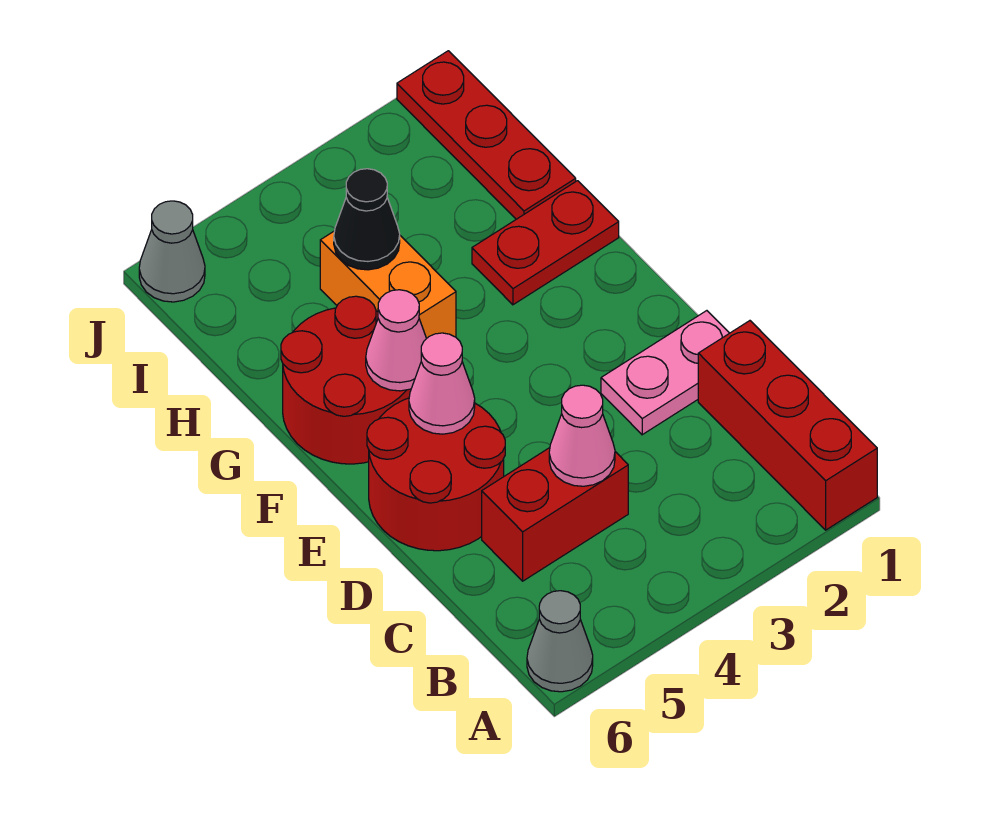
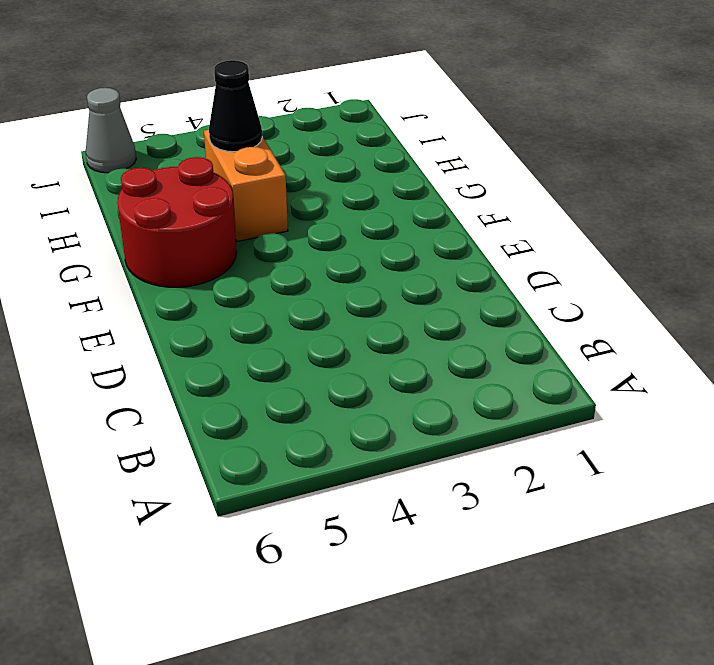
none -> red brick A1:C1 level 1
none -> grey cone A6 level 1
none -> red brick C4:C5 level 1

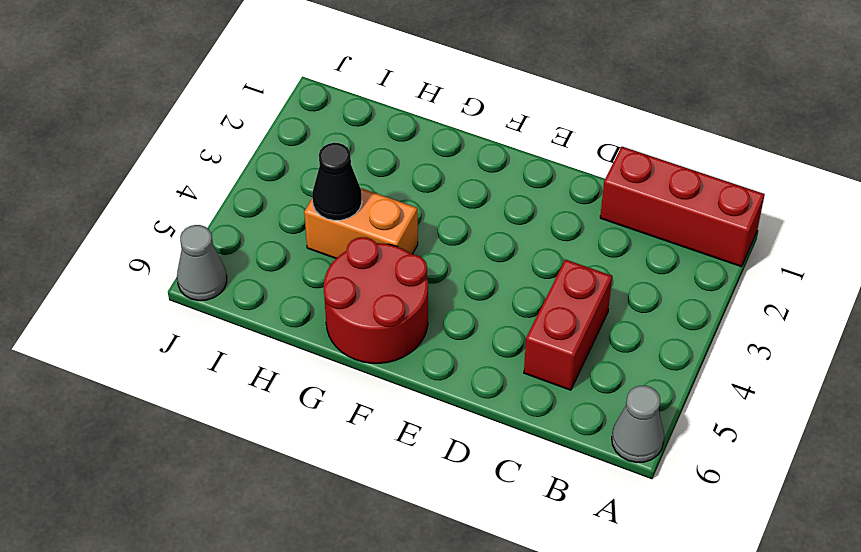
none -> pink plate D1:D2 level 1
none -> red round brick D5:E6 level 1
none -> red plate G1:G2 level 1

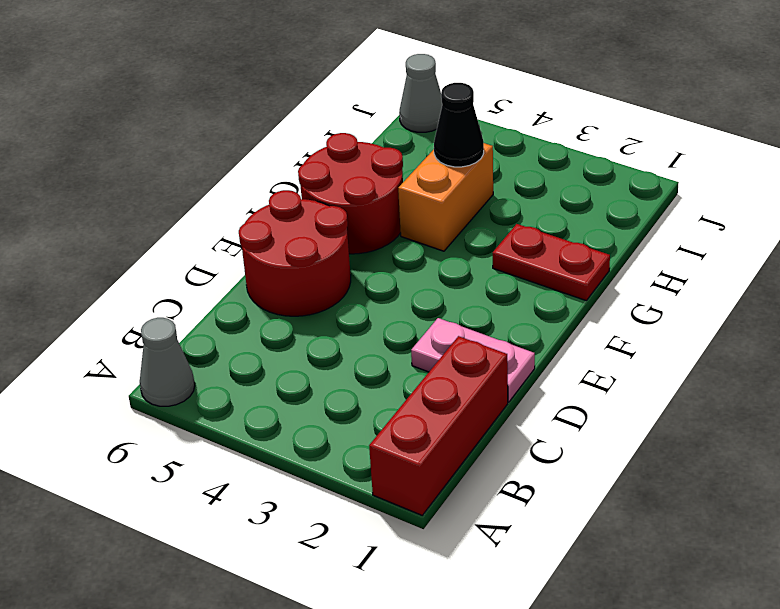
none -> red brick C4:C5 level 1
none -> red plate H1:J1 level 1
none -> pink cone C4 level 2

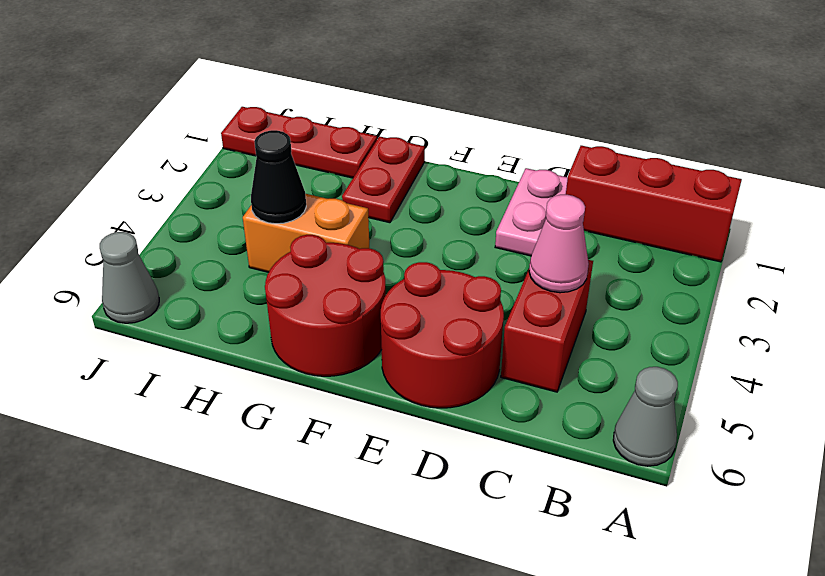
none -> pink cone E5 level 2
none -> pink cone F5 level 2

